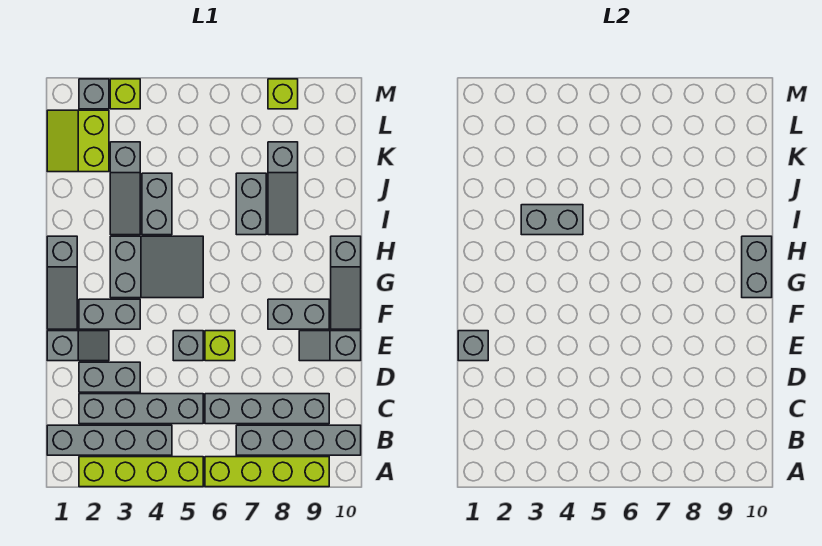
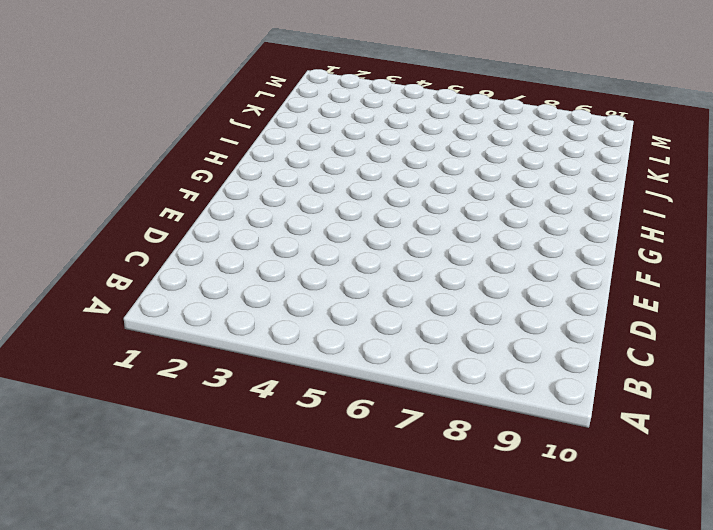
none -> lime brick A2:A5 level 1
none -> lime brick A6:A9 level 1
none -> grey brick B1:B4 level 1

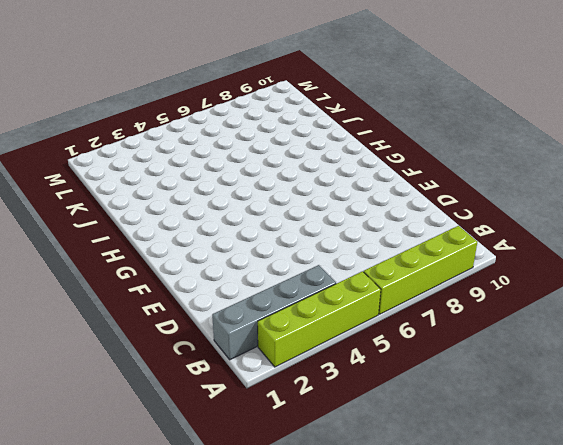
none -> grey brick B7:B10 level 1
none -> grey brick C2:C5 level 1
none -> grey brick C6:C9 level 1

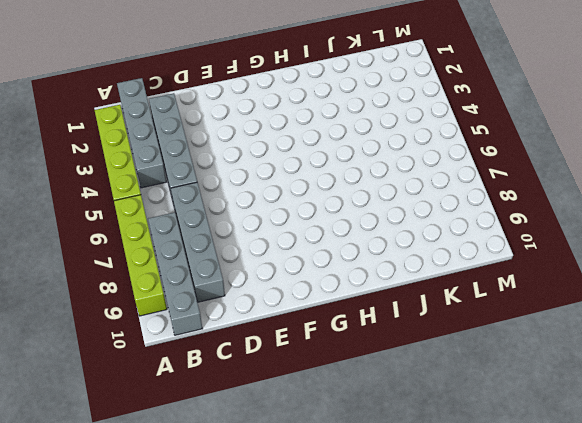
none -> grey brick D2:D3 level 1
none -> grey slope E1:E2 level 1 top 1
none -> grey brick E5 level 1

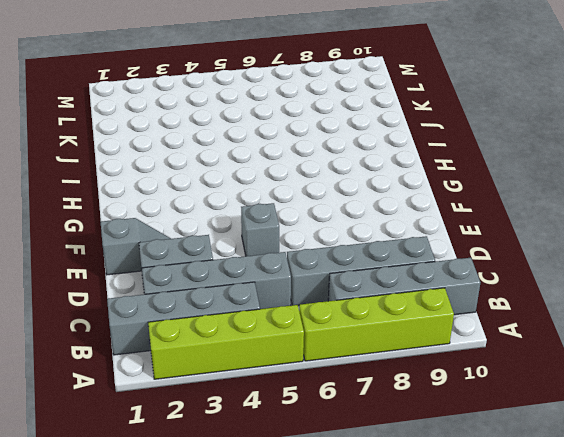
none -> lime brick E6 level 1
none -> grey slope E9:E10 level 1 top 10
none -> grey slope F1:H1 level 1 top H

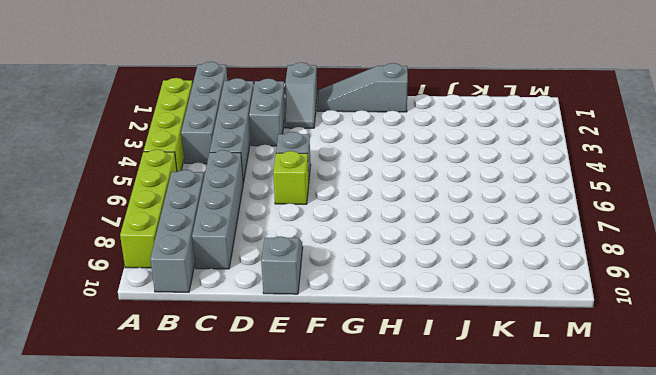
none -> grey brick F2:F3 level 1
none -> grey brick F8:F9 level 1
none -> grey slope F10:H10 level 1 top H

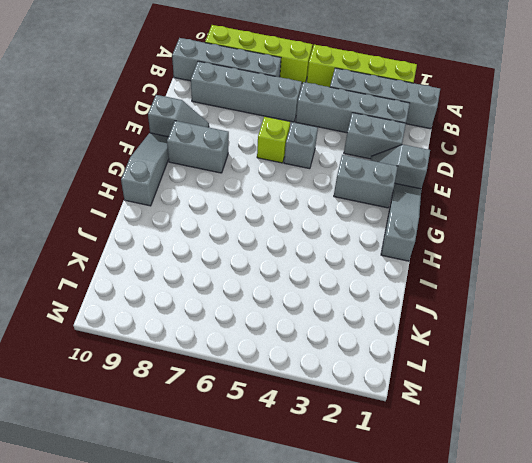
none -> grey slope G3:H5 level 1 top 3
none -> grey slope I3:K3 level 1 top K
none -> grey brick I4:J4 level 1

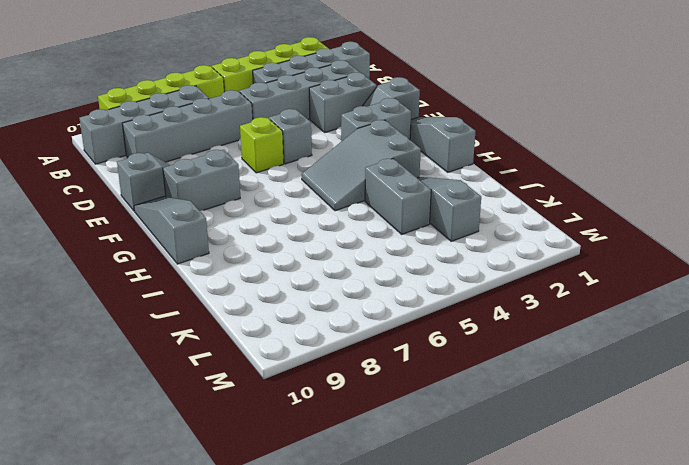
none -> grey brick I7:J7 level 1
none -> grey slope I8:K8 level 1 top K
none -> lime slope K1:L2 level 1 top 2

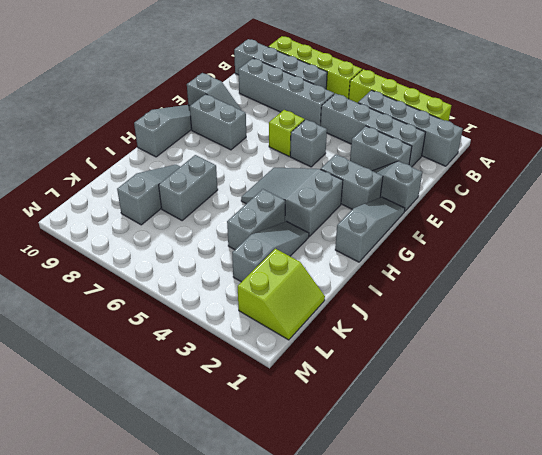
none -> grey brick M2 level 1
none -> lime brick M3 level 1
none -> lime brick M8 level 1

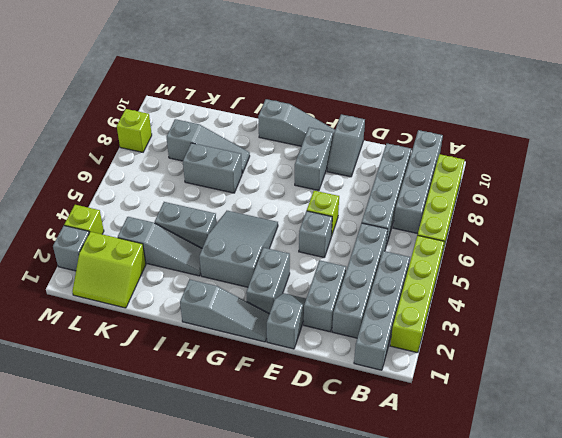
none -> grey brick E1 level 2
none -> grey brick G10:H10 level 2
none -> grey brick I3:I4 level 2

